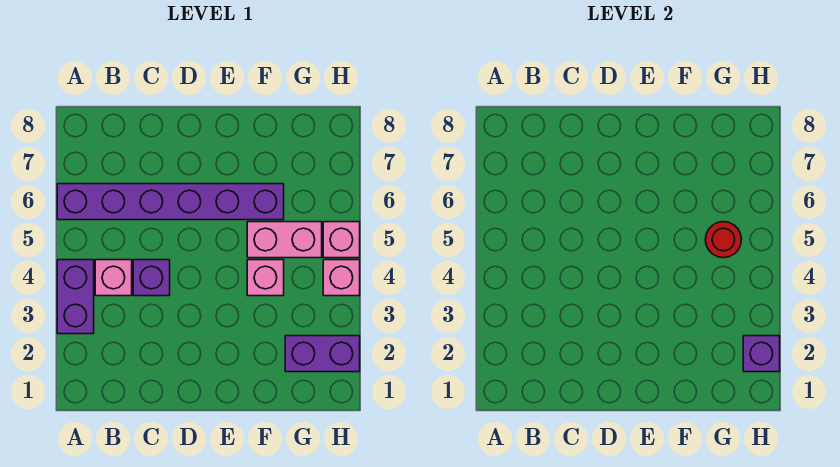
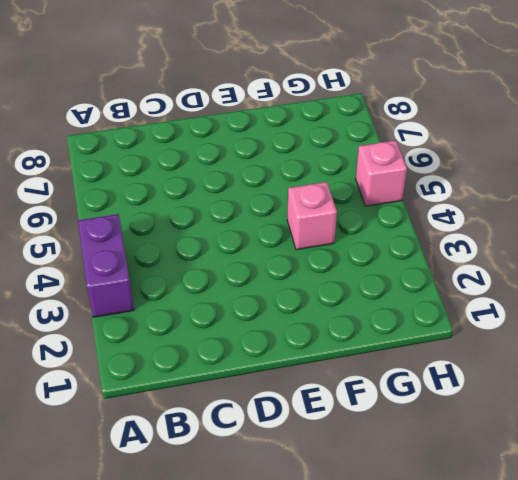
none -> purple brick A6:F6 level 1
none -> pink brick B4 level 1

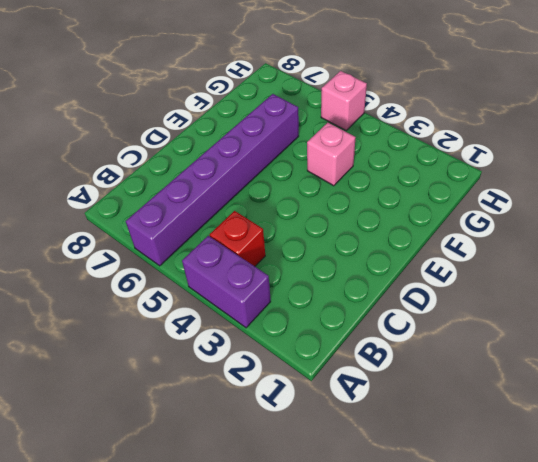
red brick B4 level 1 -> pink brick B4 level 1
none -> purple brick C4 level 1
none -> pink brick F5:G5 level 1

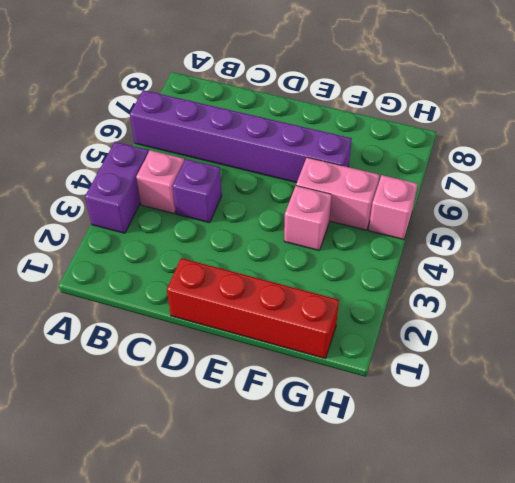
red brick D1:G1 level 1 -> none
none -> purple brick G2:H2 level 1
none -> pink brick H4 level 1

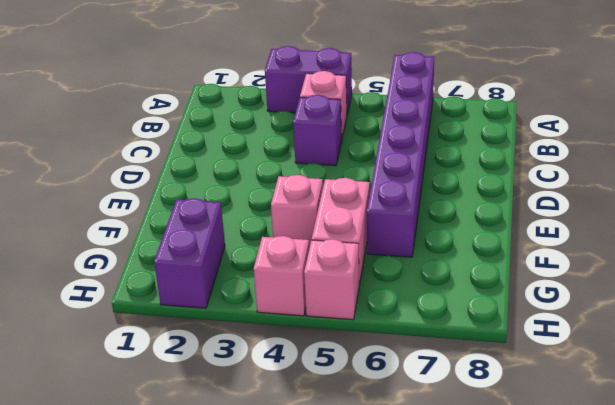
none -> red round brick G5 level 2
none -> purple brick H2 level 2

